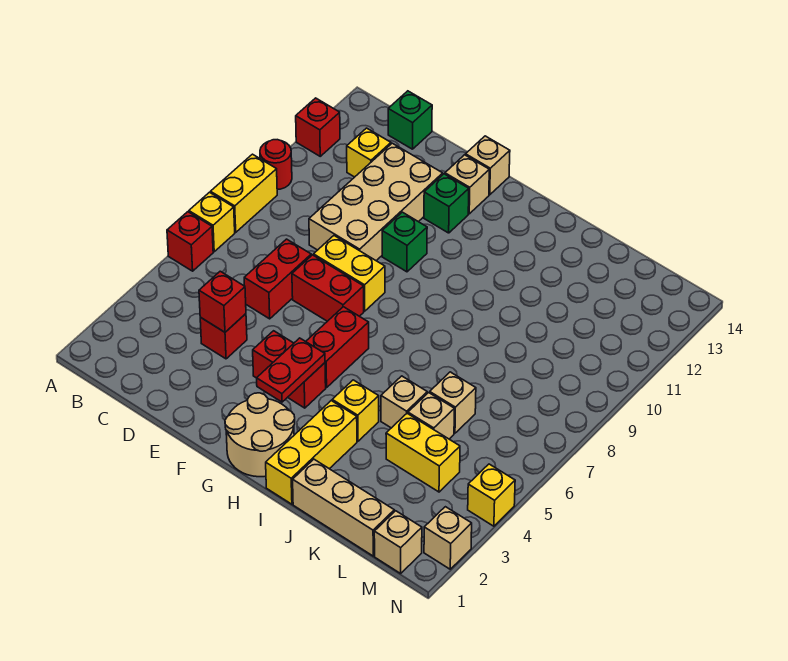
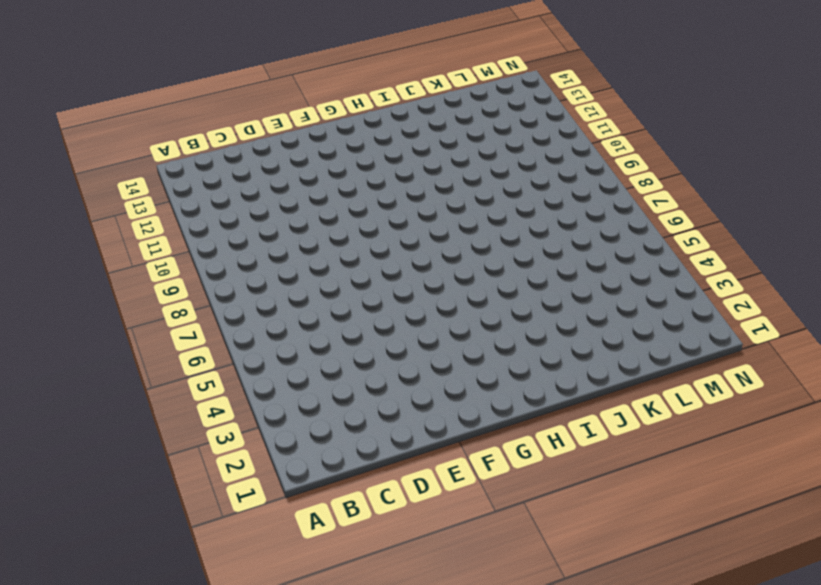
none -> red brick A6 level 1
none -> yellow brick A7 level 1
none -> yellow brick A8:A9 level 1
none -> red round brick A10 level 1

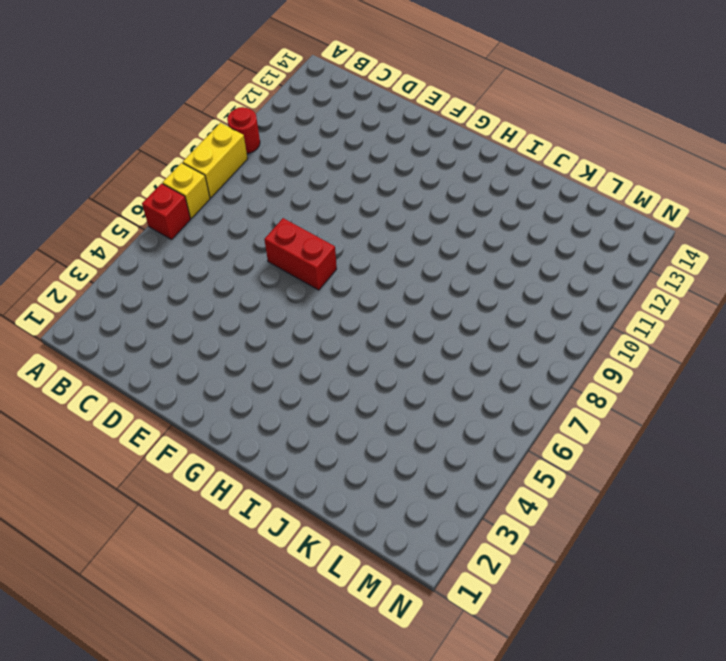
none -> red brick A12 level 1
none -> yellow brick C12 level 1
none -> green brick C14 level 1
none -> red brick D4 level 1

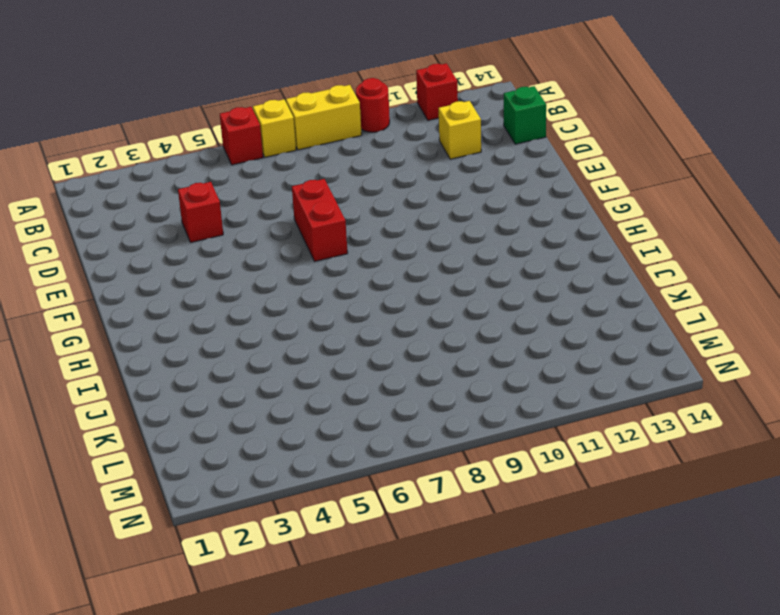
none -> red brick D6:D7 level 1
none -> tan brick D9:E12 level 1
none -> yellow brick E8:F8 level 1
none -> red brick F4:G4 level 1

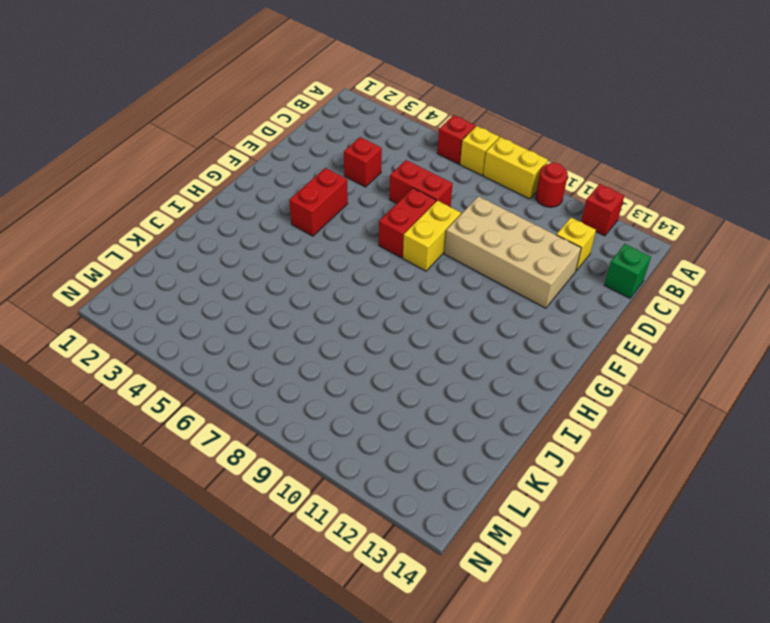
none -> green brick F10 level 1
none -> green brick F12 level 1
none -> tan brick F13 level 1
none -> tan brick F14 level 1

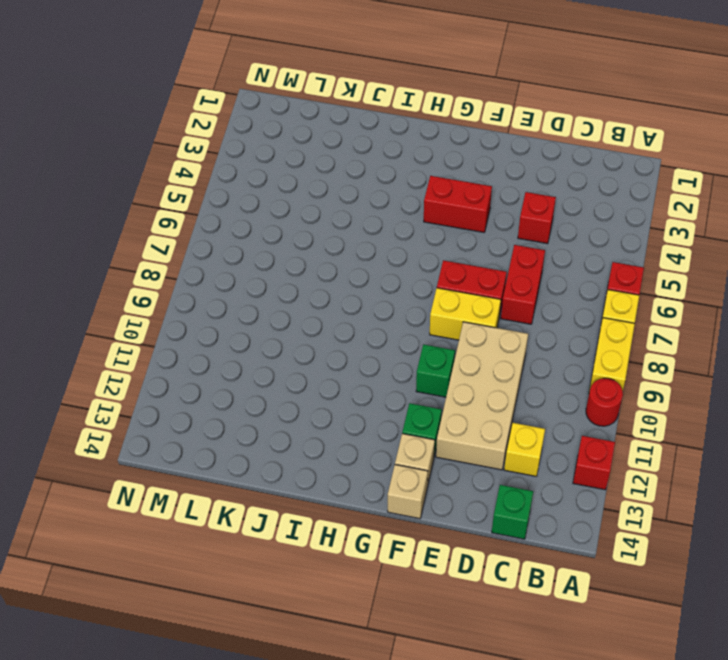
none -> tan round brick G1:H2 level 1
none -> red brick G5:G6 level 1
none -> yellow brick I1:I3 level 1
none -> yellow brick I4 level 1

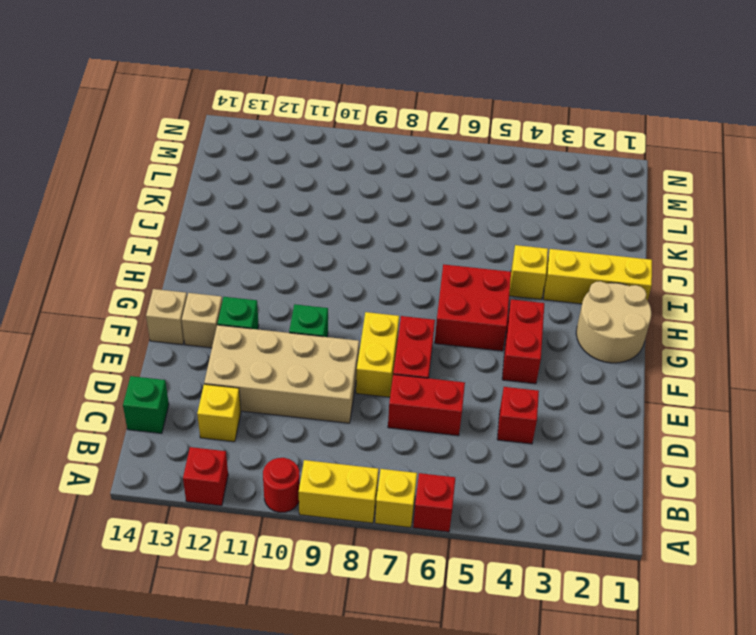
red brick G5:H6 level 1 -> red brick G5:G6 level 1
none -> tan brick J1:L1 level 1
none -> tan brick J5 level 1
none -> yellow brick K4:L4 level 1
none -> tan brick K5 level 1

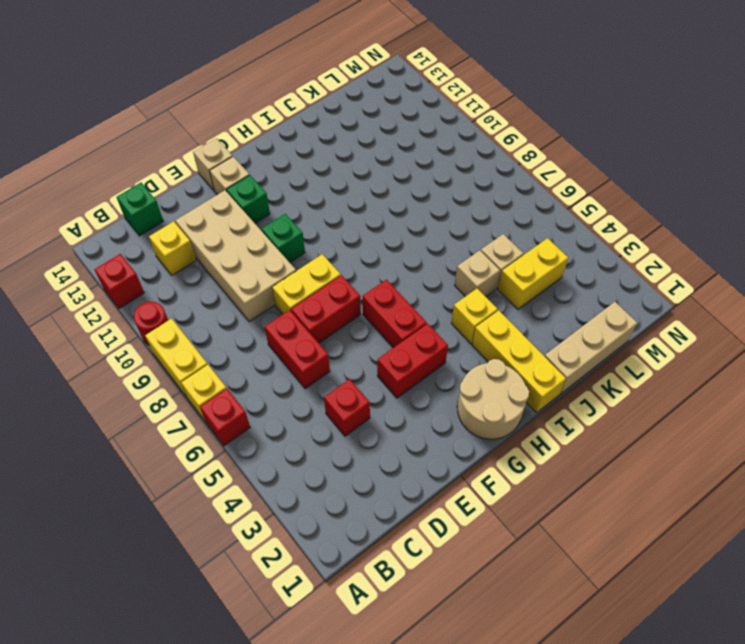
none -> tan brick K6 level 1
none -> tan brick M1 level 1
none -> tan brick N2 level 1
none -> yellow brick N4 level 1

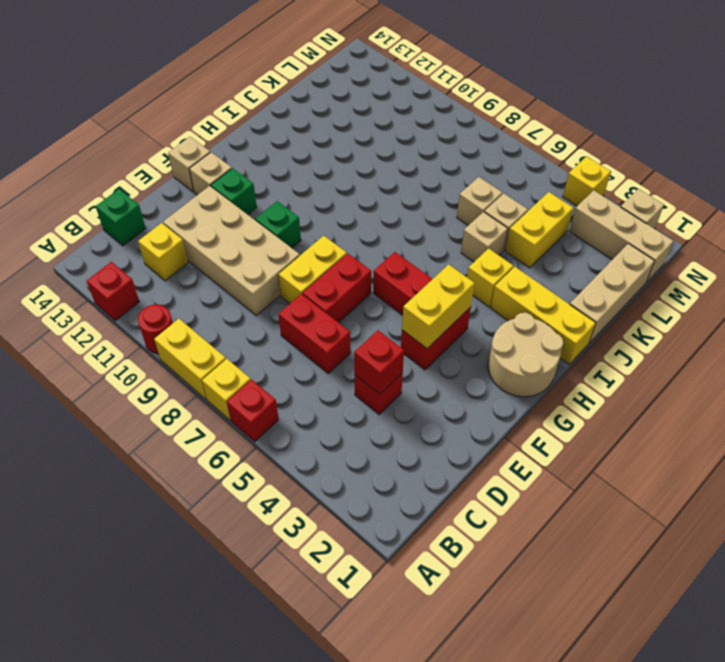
yellow brick F4:G4 level 2 -> red plate G3:G4 level 2
tan brick M1:M3 level 1 -> tan brick M1 level 1

